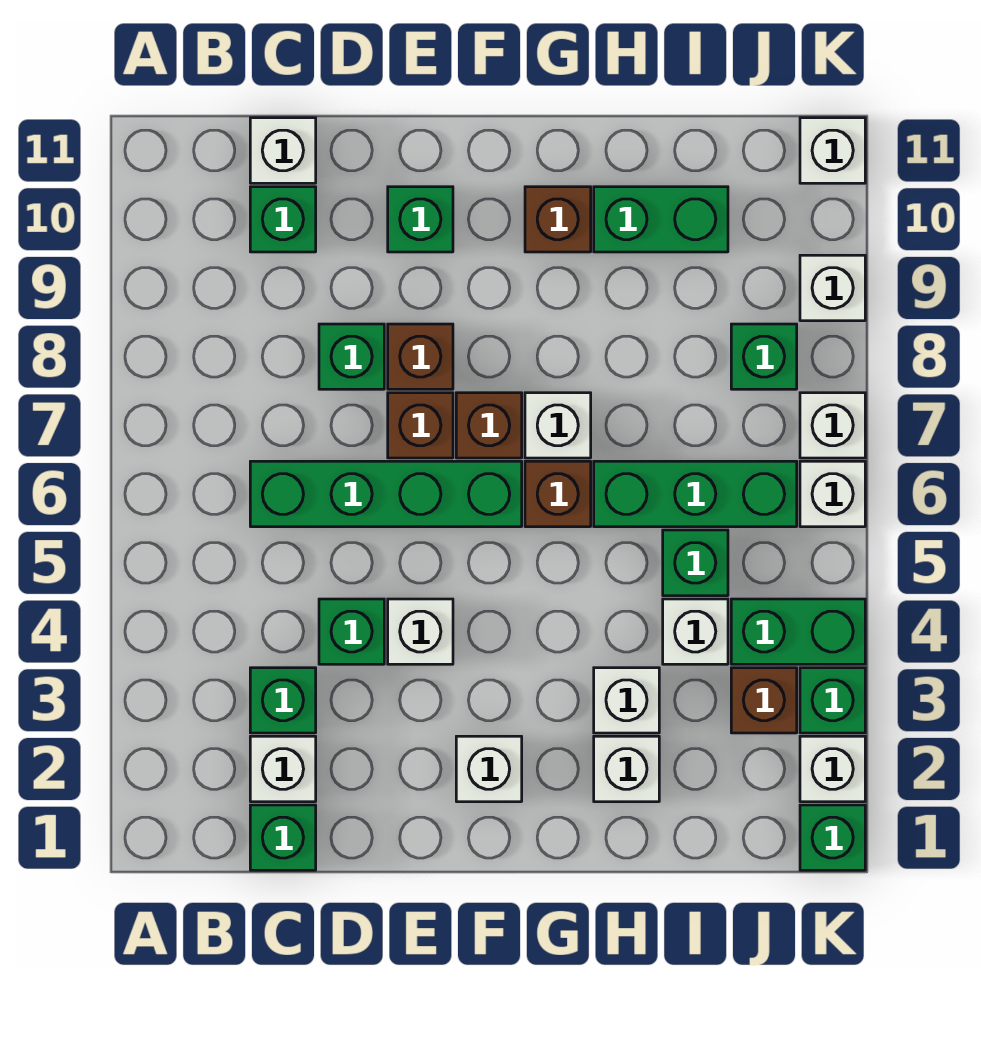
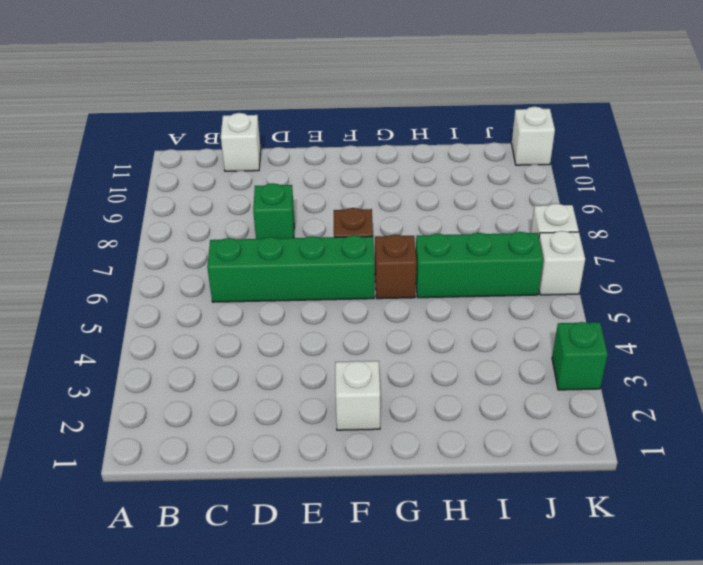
none -> green brick C1 level 1
none -> white brick C2 level 1
none -> green brick C3 level 1
none -> green brick C10 level 1

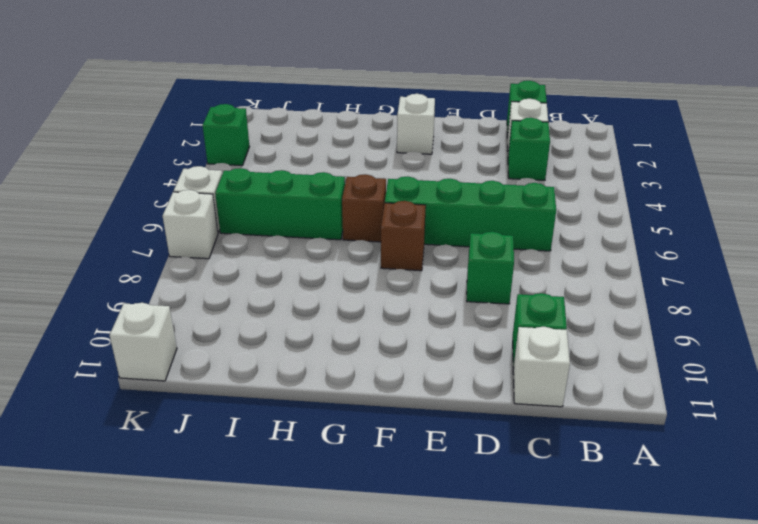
none -> green brick D4 level 1
none -> white brick E4 level 1
none -> brown brick E7 level 1
none -> brown brick E8 level 1

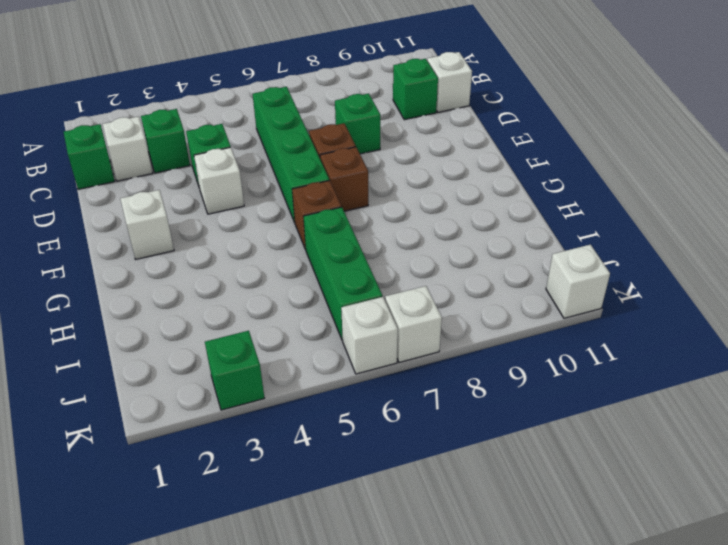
none -> brown brick E8 level 1
none -> green brick E10 level 1
none -> white brick G7 level 1
none -> brown brick G10 level 1

